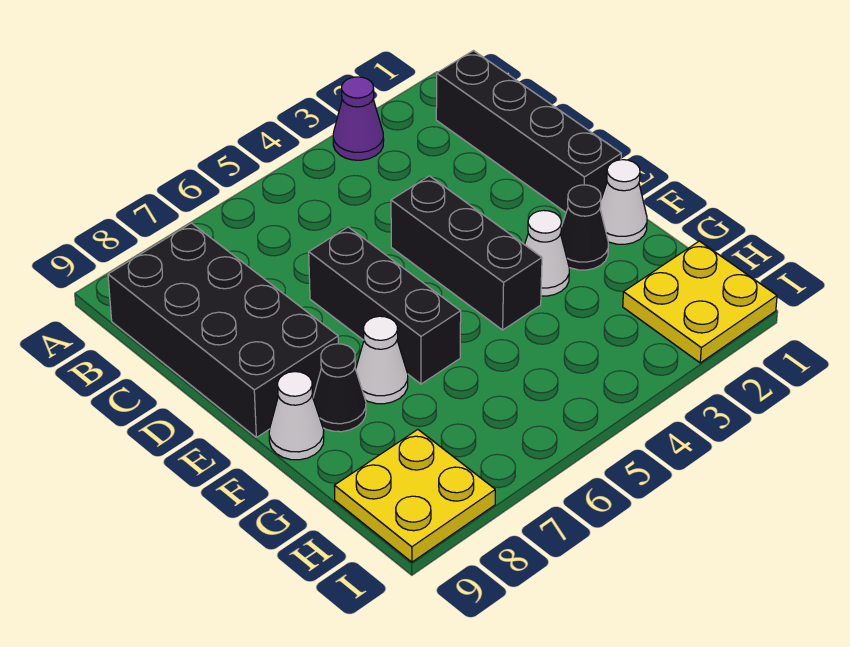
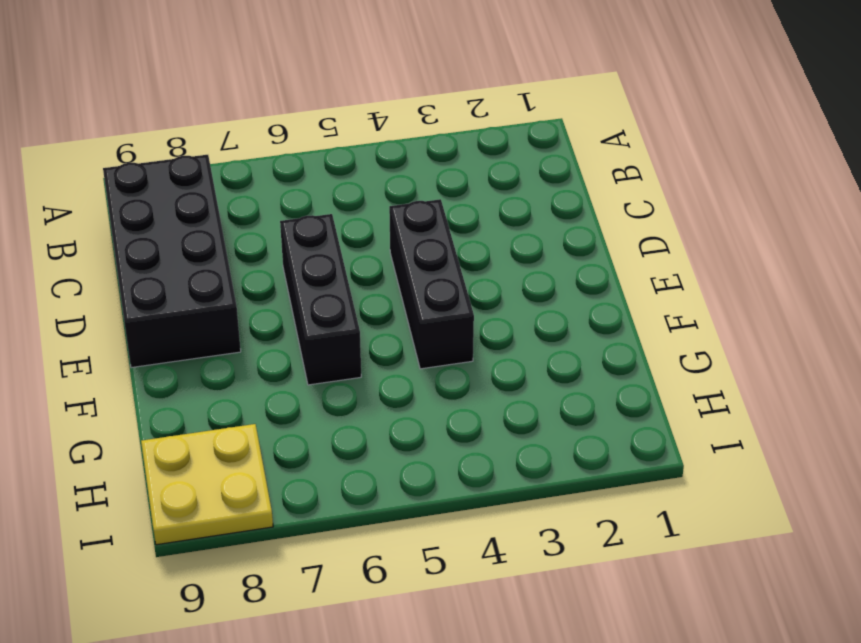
none -> purple cone A3 level 1
none -> black brick B1:E1 level 1
none -> white cone F1 level 1

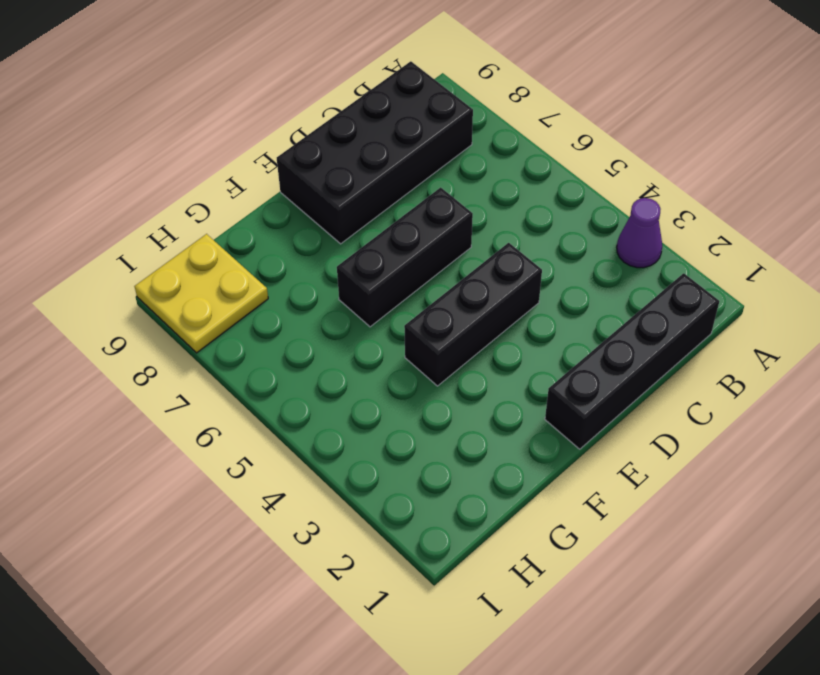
none -> white cone F1 level 1
none -> black cone F2 level 1
none -> white cone F3 level 1

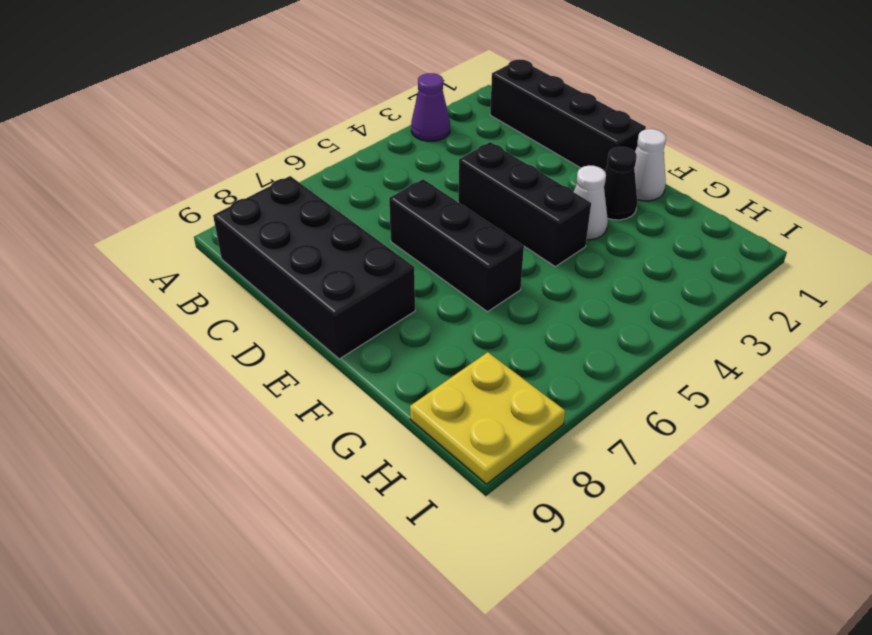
none -> white cone F7 level 1
none -> black cone F8 level 1
none -> white cone F9 level 1

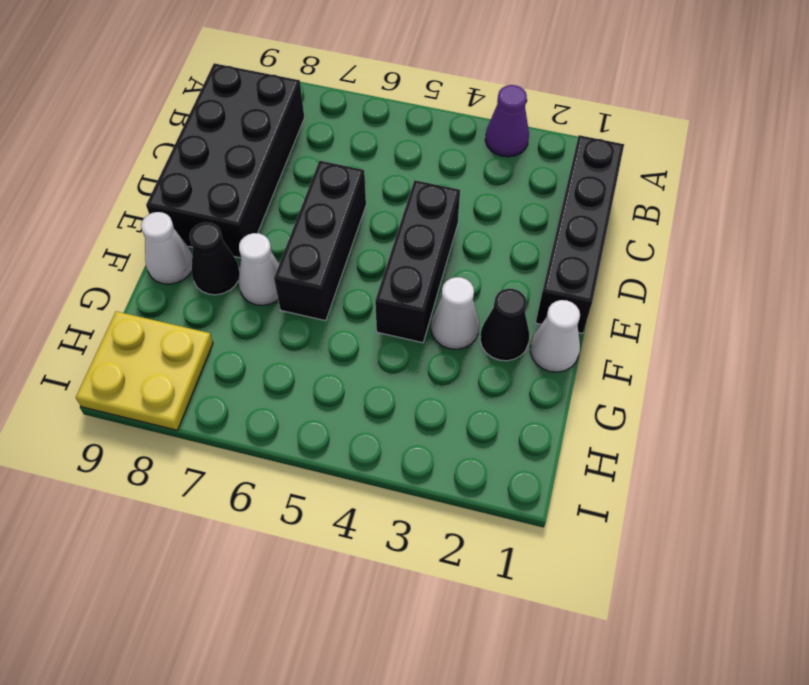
none -> yellow plate H1:I2 level 1

